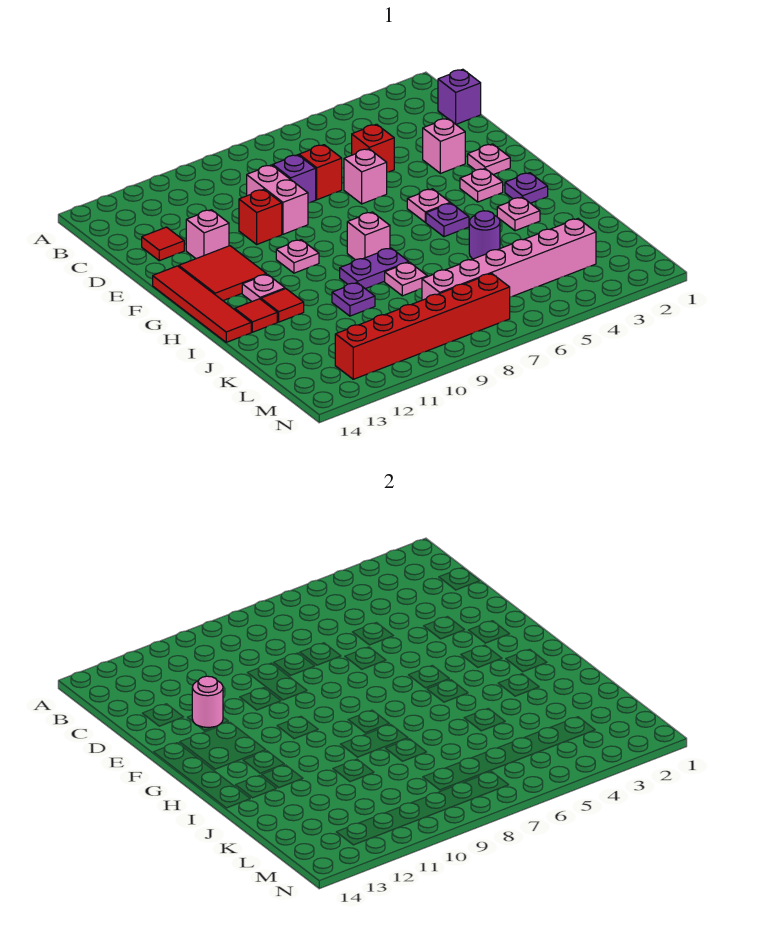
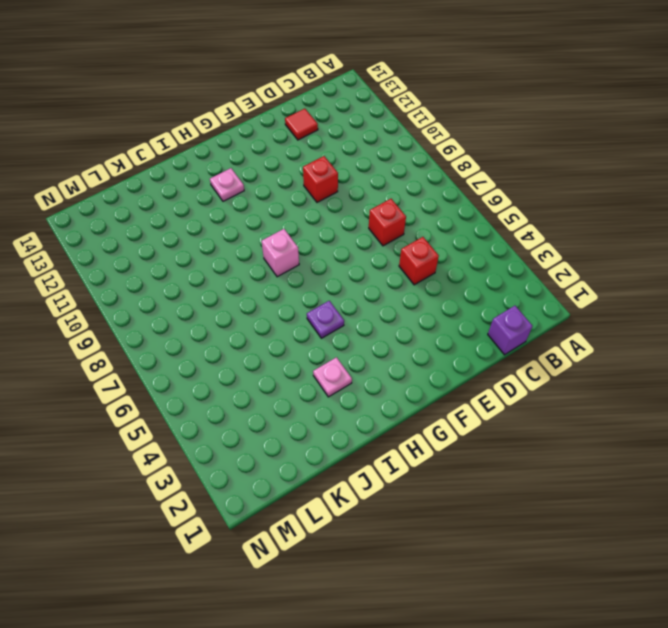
none -> purple brick D8 level 1
none -> pink brick D9:E9 level 1
none -> pink brick E3 level 1
none -> pink brick E6 level 1

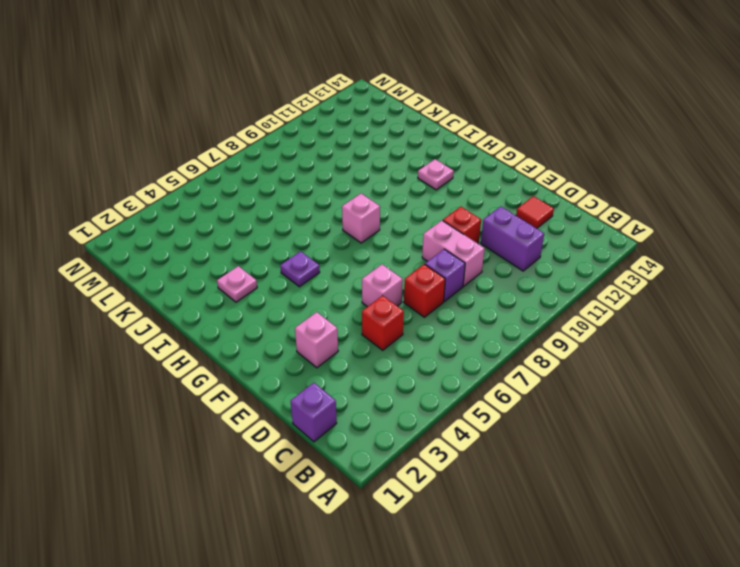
purple brick C11:D11 level 1 -> none
none -> pink brick E12 level 1
none -> pink plate F2 level 1
none -> red tile F12:G13 level 1
none -> red tile F14:I14 level 1

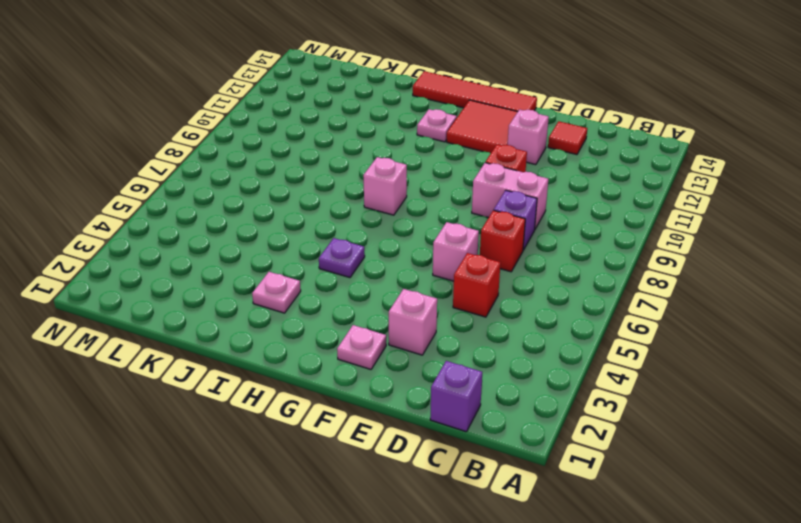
none -> pink plate G3 level 1
none -> pink plate G5 level 1
none -> pink plate G10 level 1
none -> purple plate H2 level 1

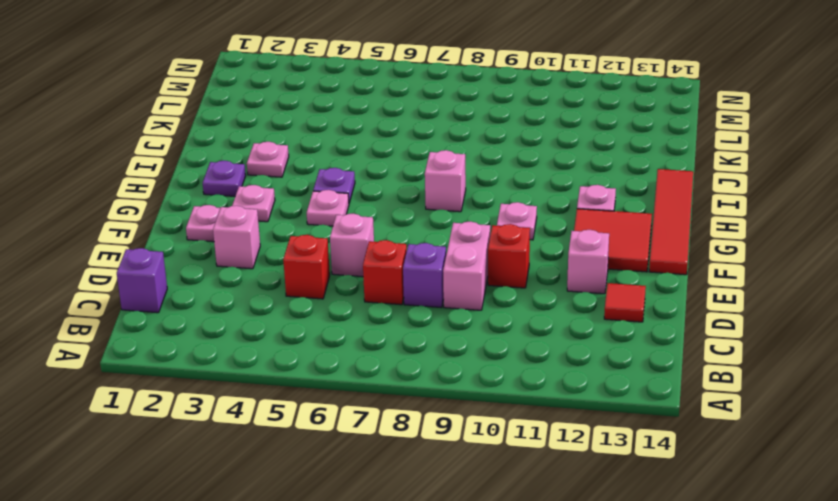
none -> purple plate I8:I9 level 1
none -> red tile I12 level 1
none -> red tile I13 level 1
none -> purple round brick J5 level 1

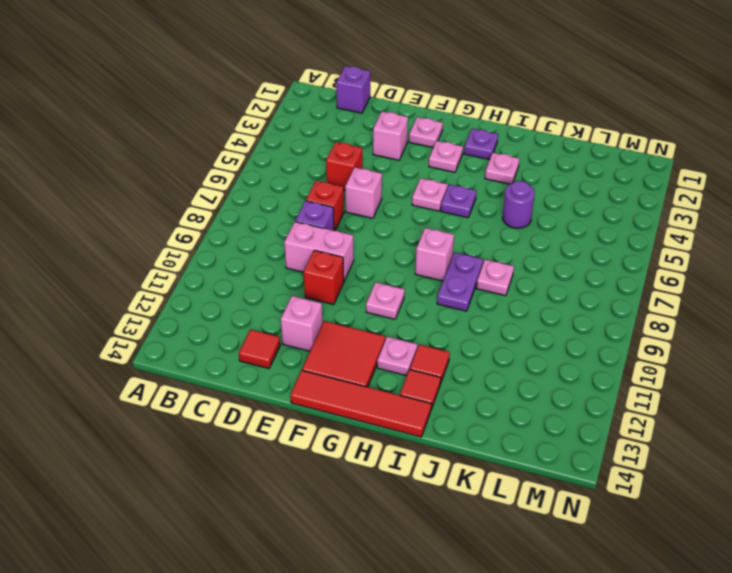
none -> purple plate J10 level 1
none -> pink brick L3:L8 level 1
none -> red brick M7:M12 level 1
none -> pink round brick E12 level 2

